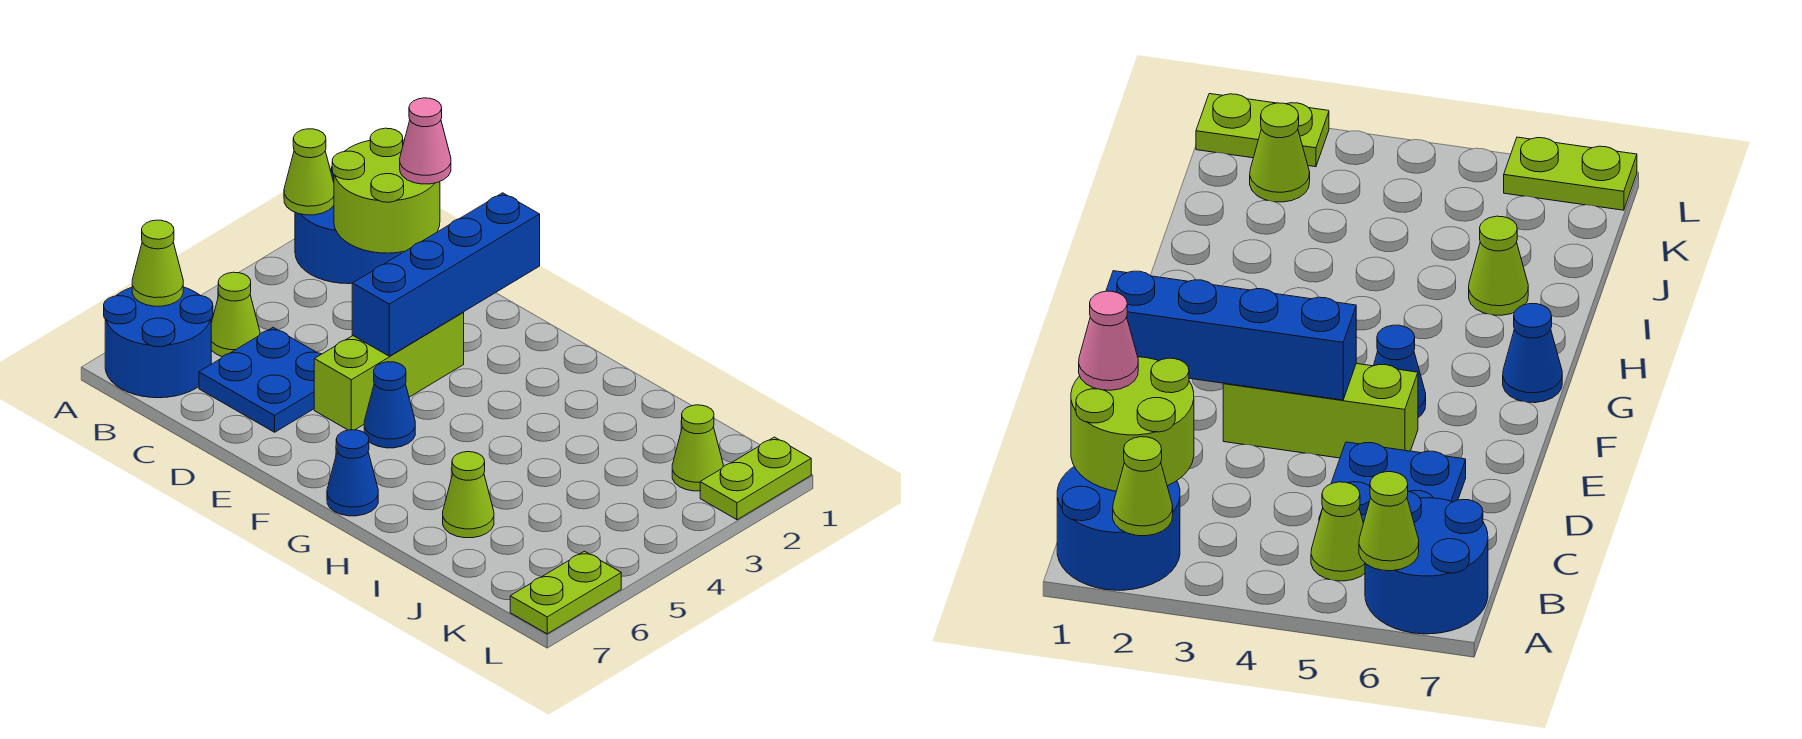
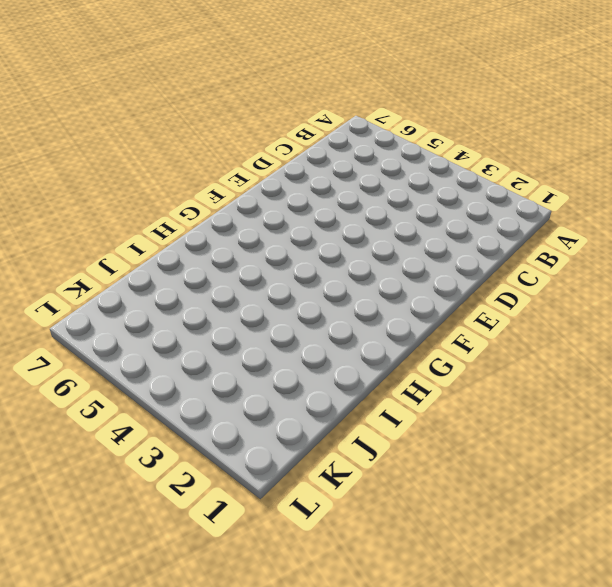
none -> blue round brick A1:B2 level 1
none -> blue round brick A6:B7 level 1
none -> lime cone B5 level 1

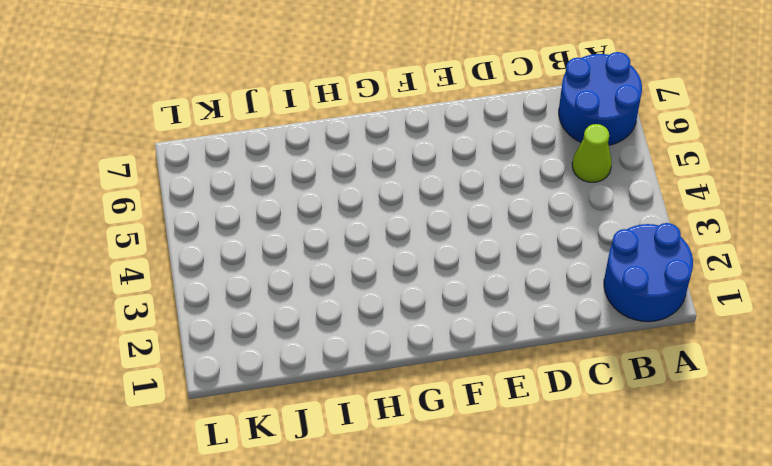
none -> blue plate C5:D6 level 1
none -> lime brick E3:E5 level 1
none -> blue cone F5 level 1

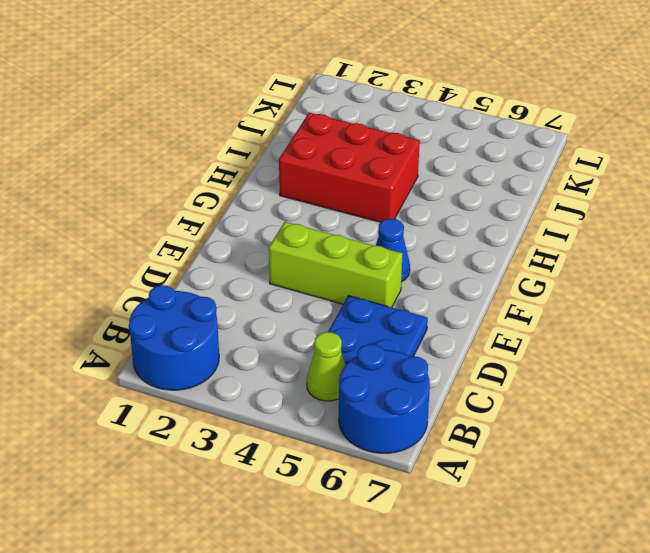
red brick H2:I4 level 1 -> none
none -> blue cone G7 level 1
none -> lime cone I6 level 1
none -> lime cone K2 level 1

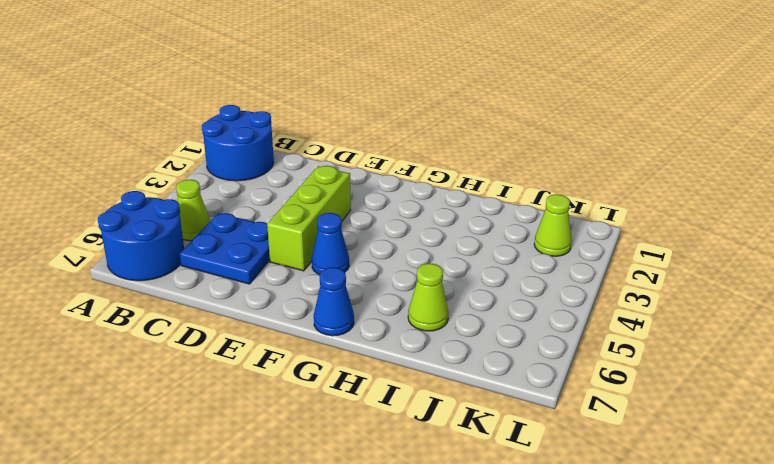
none -> lime plate L1:L2 level 1
none -> lime plate L6:L7 level 1
none -> lime cone A2 level 2

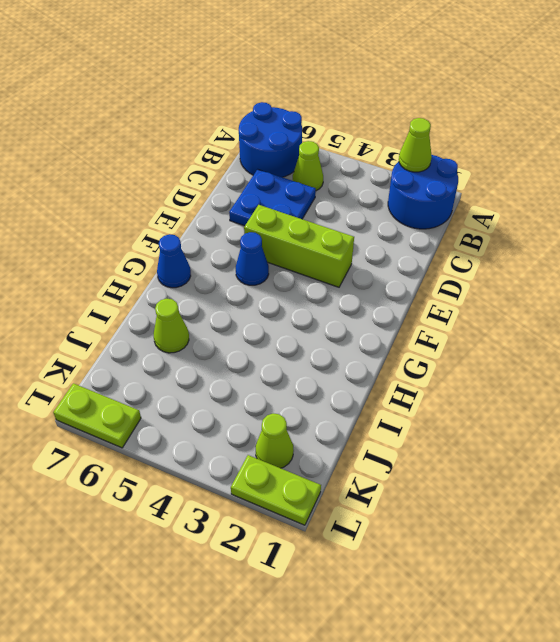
none -> lime cone A6 level 2
none -> lime round brick B1:C2 level 2
none -> blue brick E1:E4 level 2

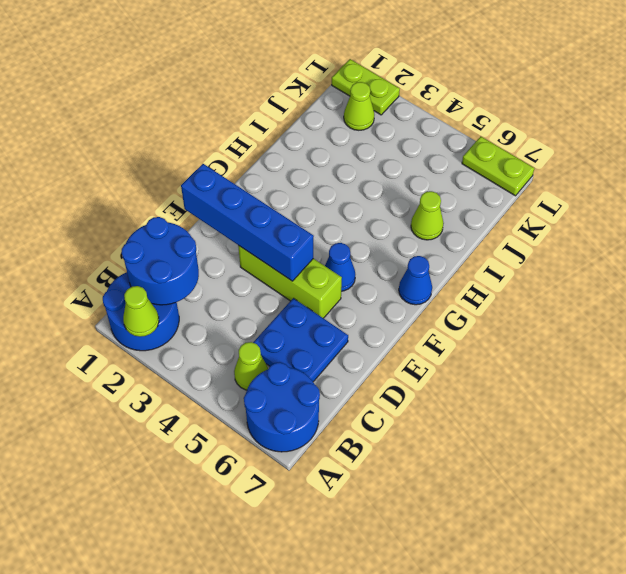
blue round brick B1:C2 level 2 -> lime round brick B1:C2 level 2
none -> lime cone A6 level 2
none -> pink cone C1 level 3

